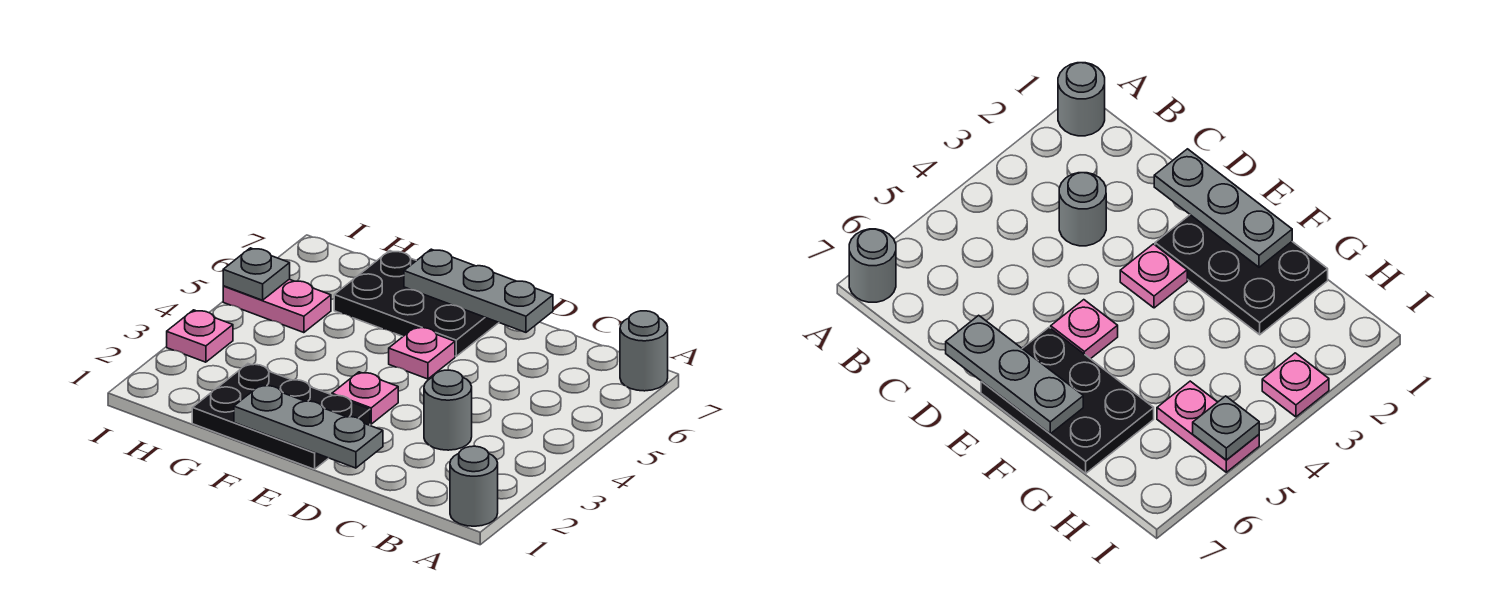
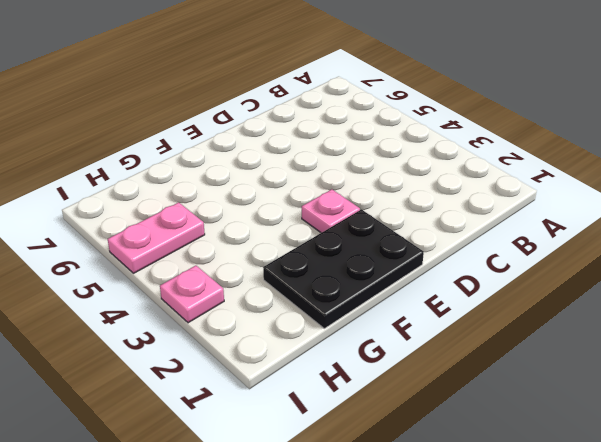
none -> grey round brick A1 level 1
none -> grey round brick A7 level 1
none -> grey round brick C3 level 1

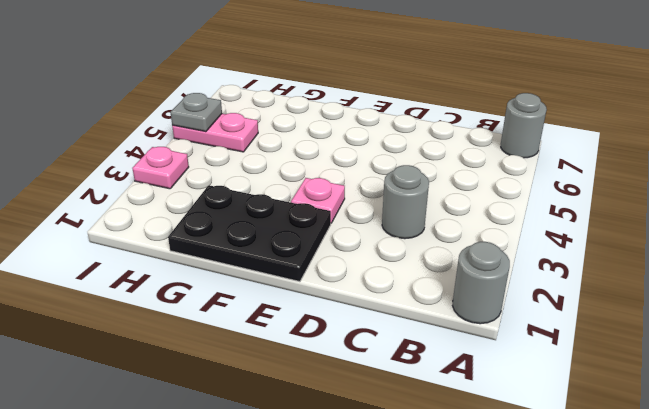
none -> pink plate E5 level 1
none -> black plate E6:G7 level 1
none -> grey plate D1:F1 level 2

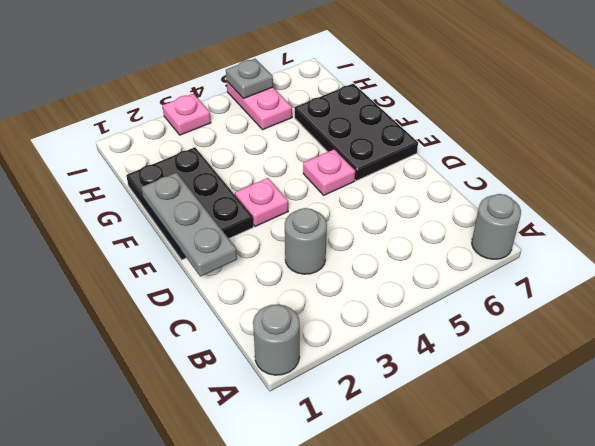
none -> grey plate D7:F7 level 2

